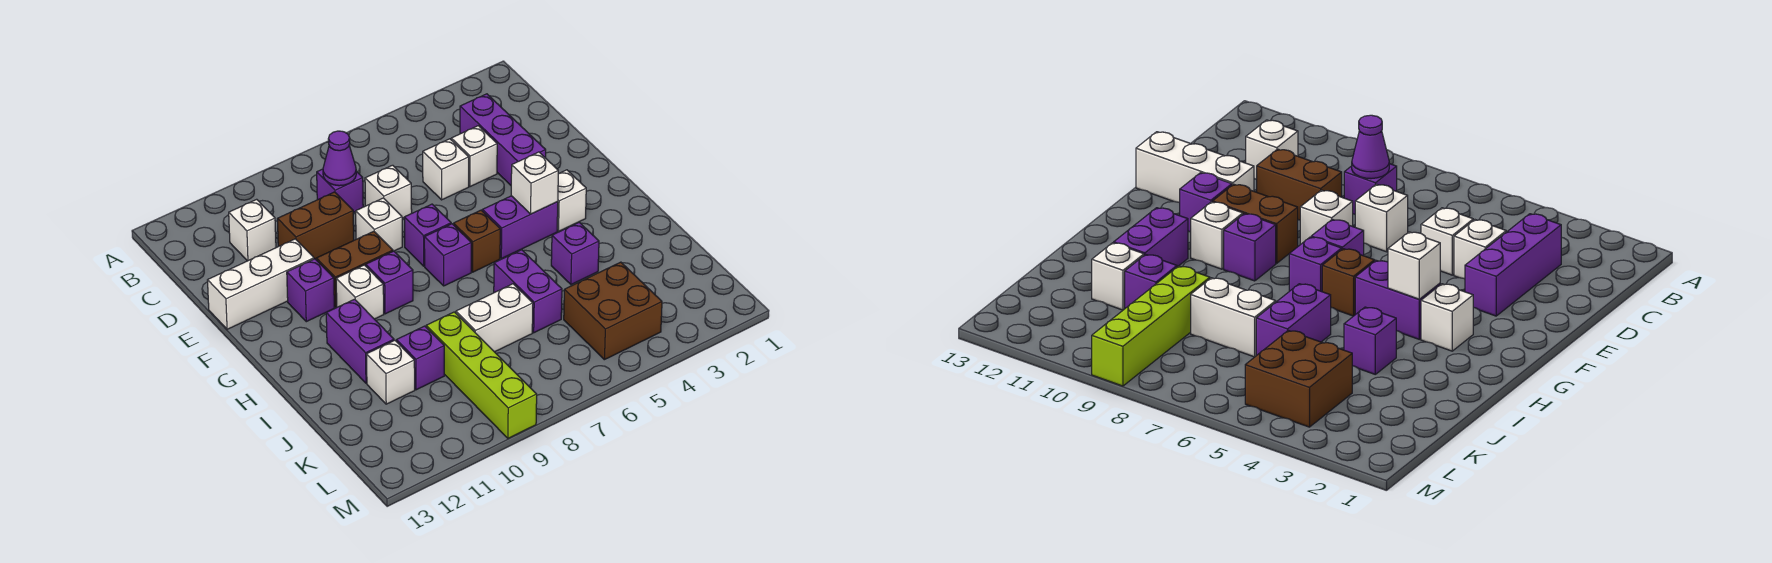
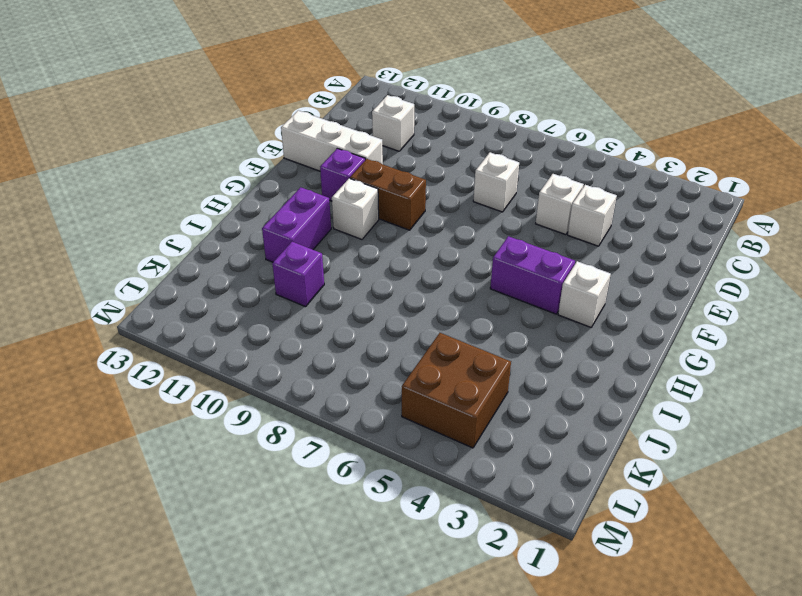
none -> purple brick C3:E3 level 1
none -> purple brick C8 level 1
none -> brown brick D9:D10 level 1

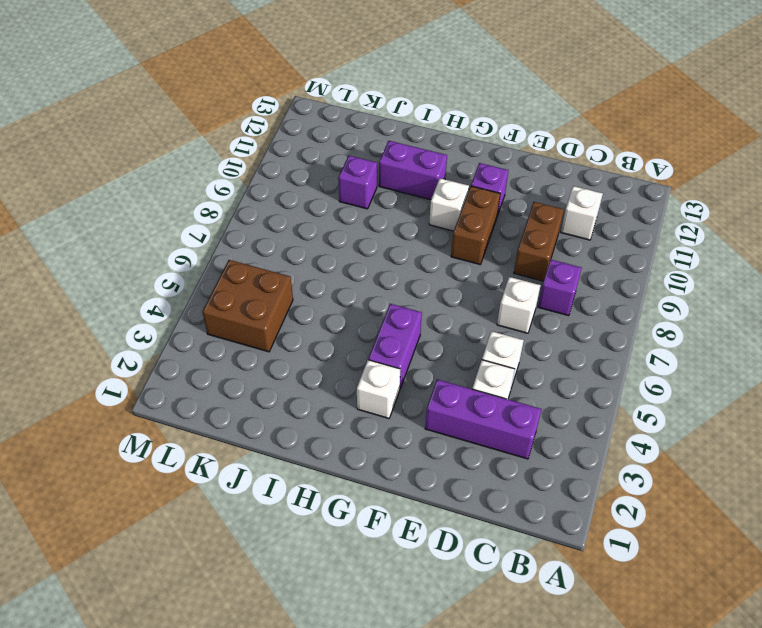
none -> white brick E8 level 1
none -> white brick E11:E13 level 1
none -> purple brick F7 level 1

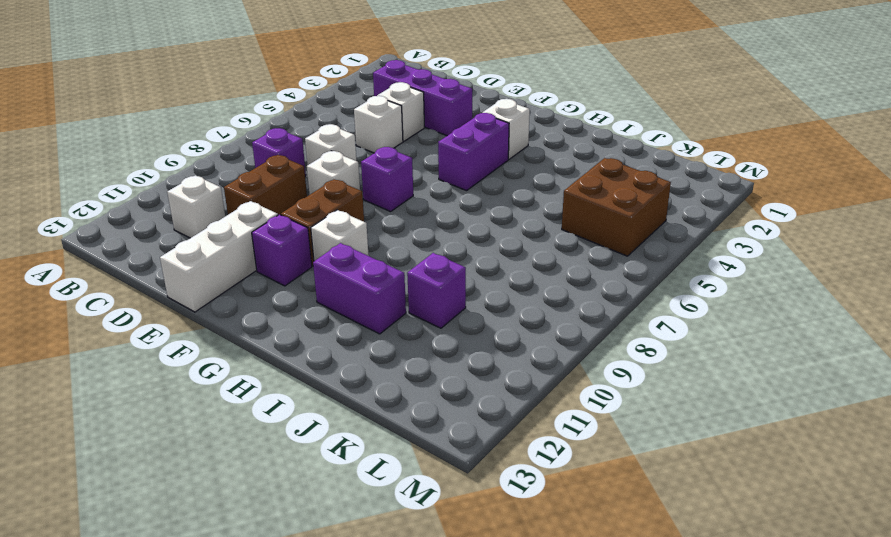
none -> brown brick G6 level 1
none -> purple brick G7 level 1
none -> purple brick G9 level 1

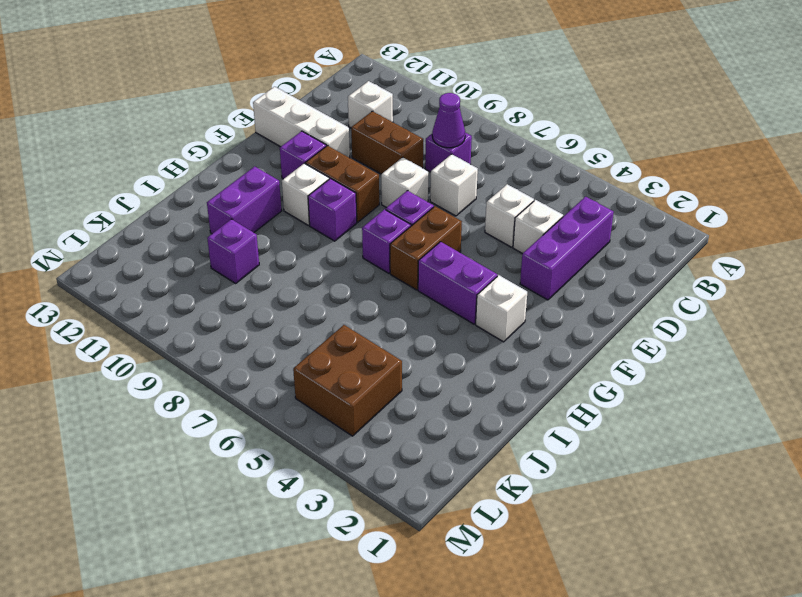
brown brick F6:G6 level 1 -> brown brick G6 level 1
none -> purple brick I4 level 1
none -> purple brick I6:J6 level 1
none -> white brick J7:J8 level 1

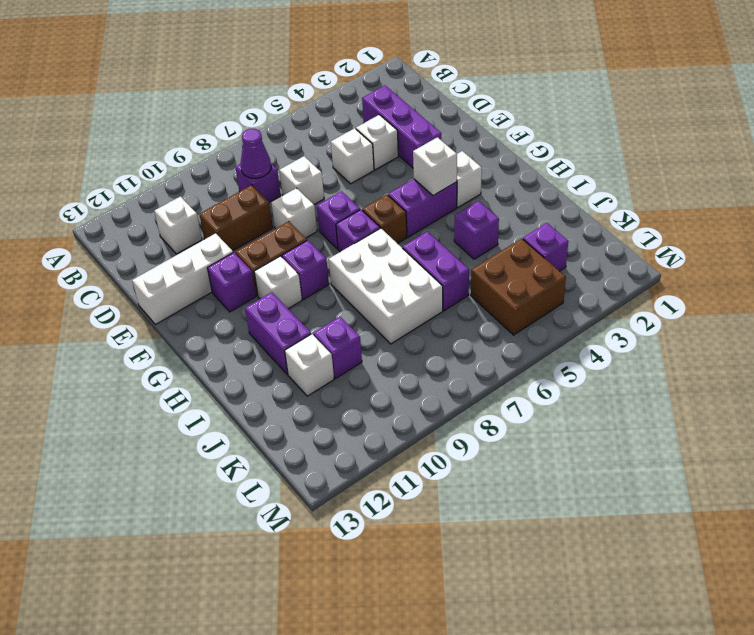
white brick H7:J8 level 1 -> white brick J7:J8 level 1
purple brick K3 level 1 -> none
none -> lime brick J9:M9 level 1

